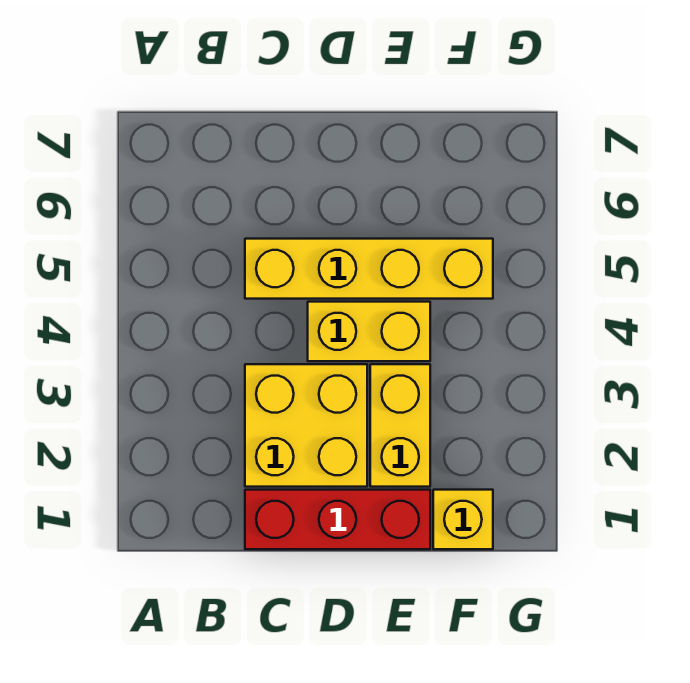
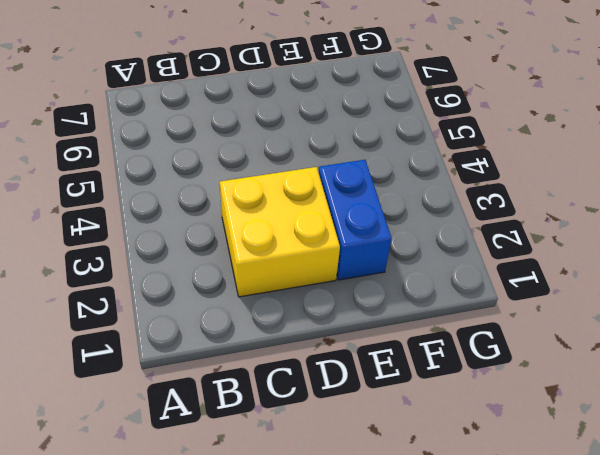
blue brick E2:E3 level 1 -> yellow brick E2:E3 level 1
none -> red brick C1:E1 level 1
none -> yellow brick C5:F5 level 1

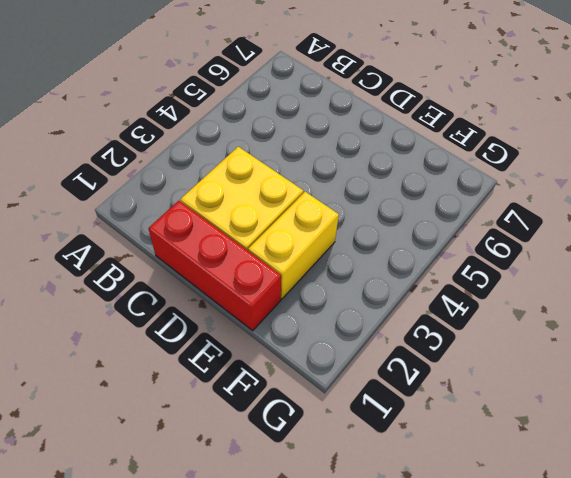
none -> yellow brick C5:F5 level 1
none -> yellow brick D4:E4 level 1

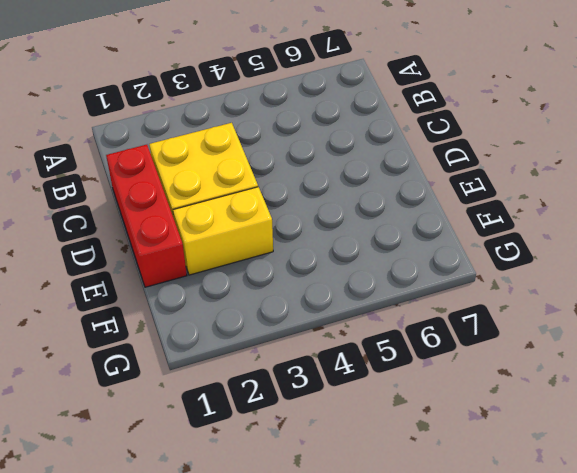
none -> yellow brick C5:F5 level 1
none -> yellow brick D4:E4 level 1

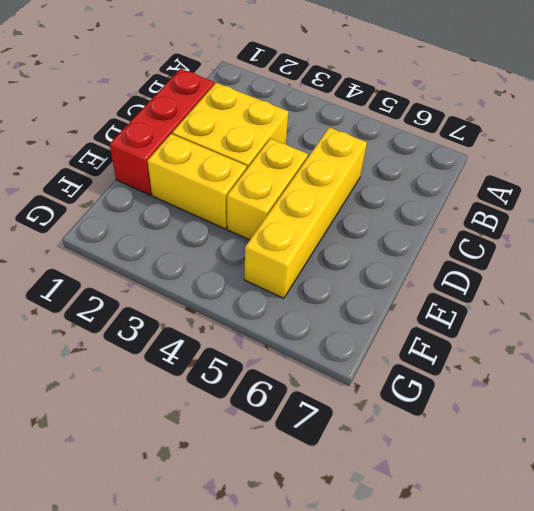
none -> yellow brick F1 level 1

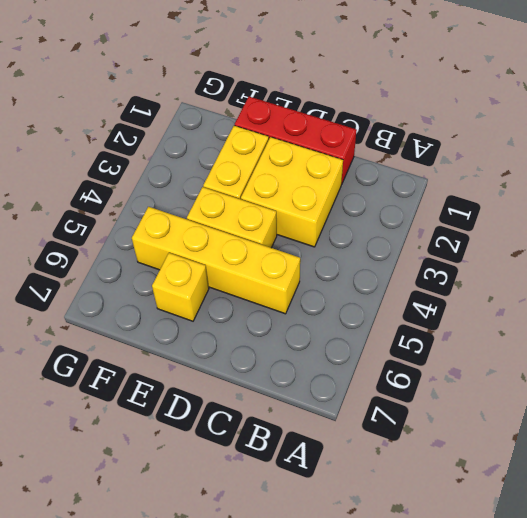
yellow brick E6 level 1 -> yellow brick F1 level 1

